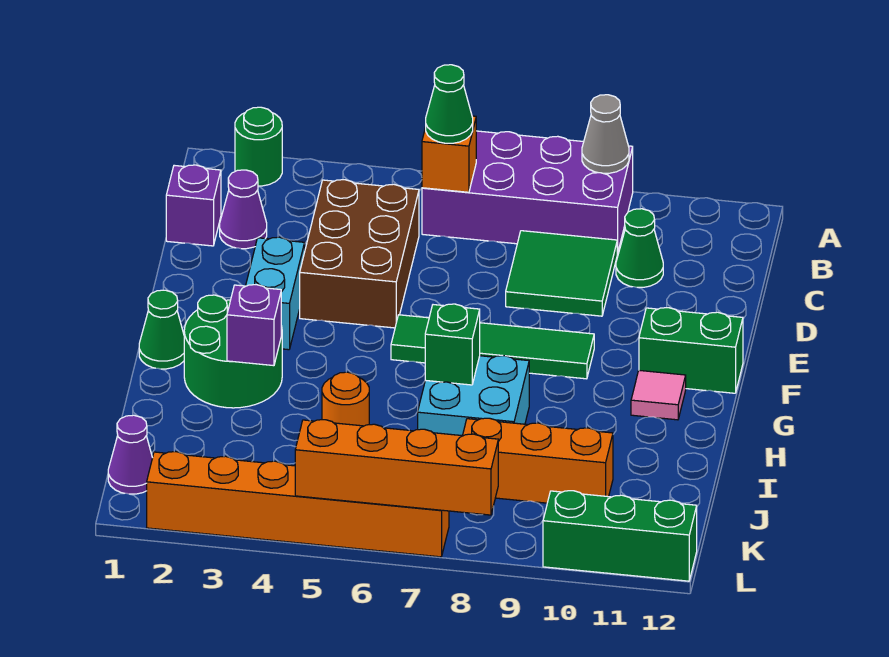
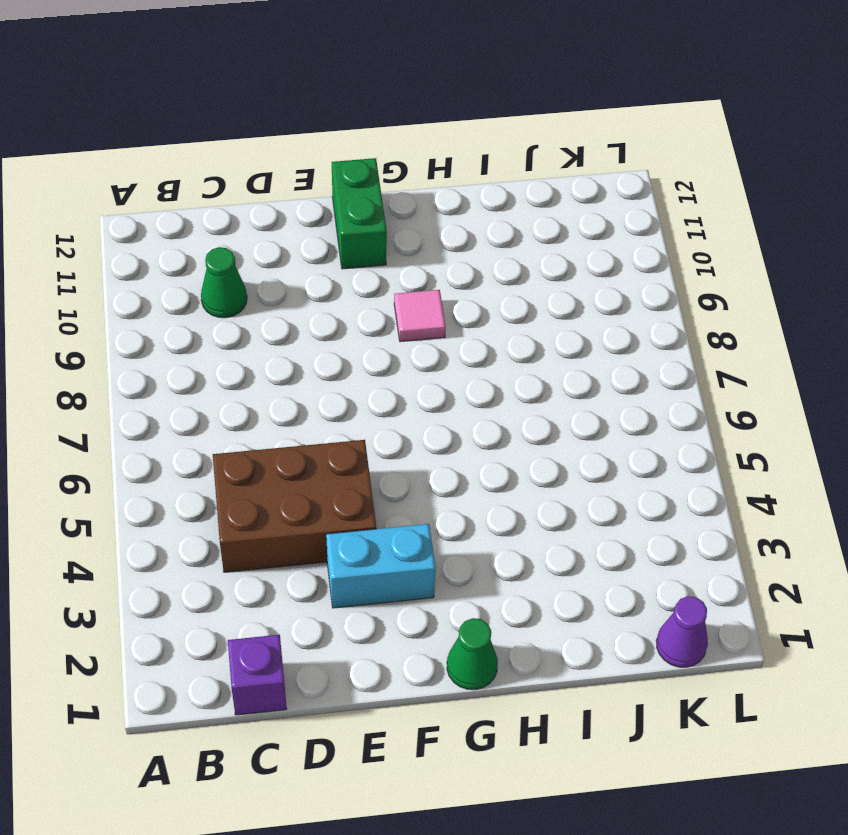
pink tile G9 level 1 -> pink tile G11 level 1
none -> green round brick A2 level 1
none -> purple brick A6:B9 level 1
none -> purple cone C2 level 1

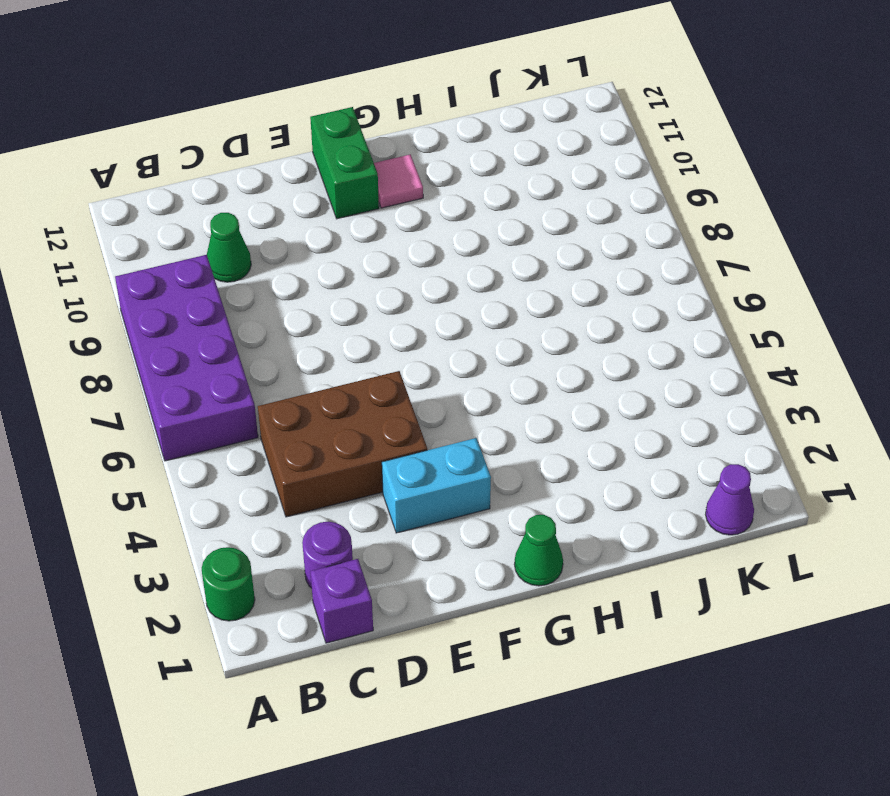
purple round brick C2 level 1 -> purple cone C2 level 1
none -> green tile C8:D9 level 1
none -> green tile F6:F9 level 1
none -> green round brick G2:H3 level 1

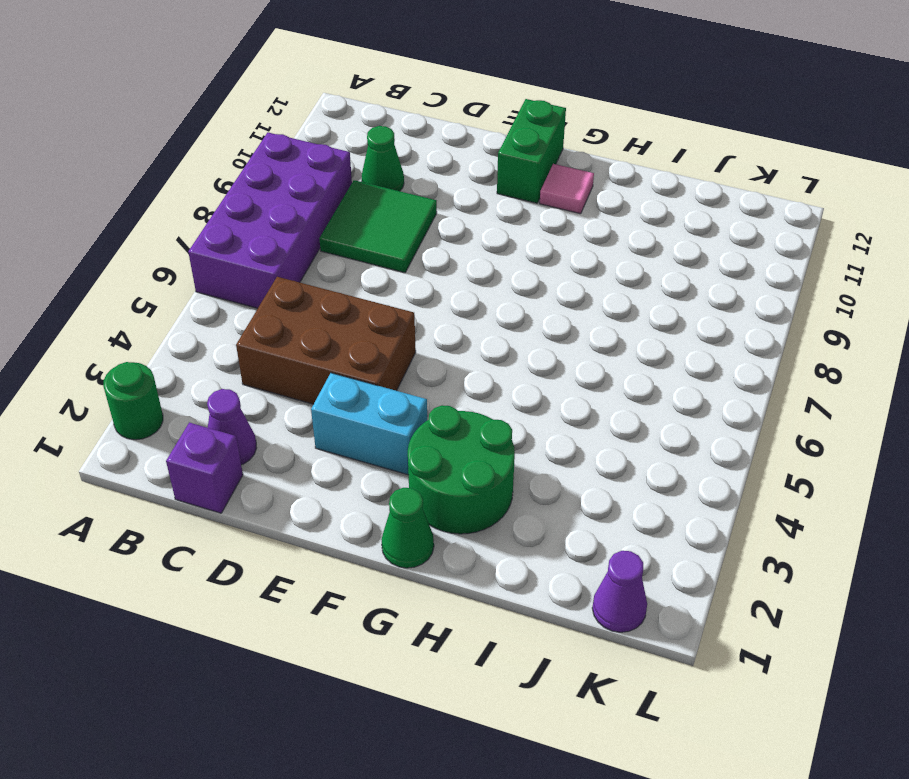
none -> green tile F6:F9 level 1
none -> cyan brick H7:I8 level 1
none -> orange round brick I5 level 1

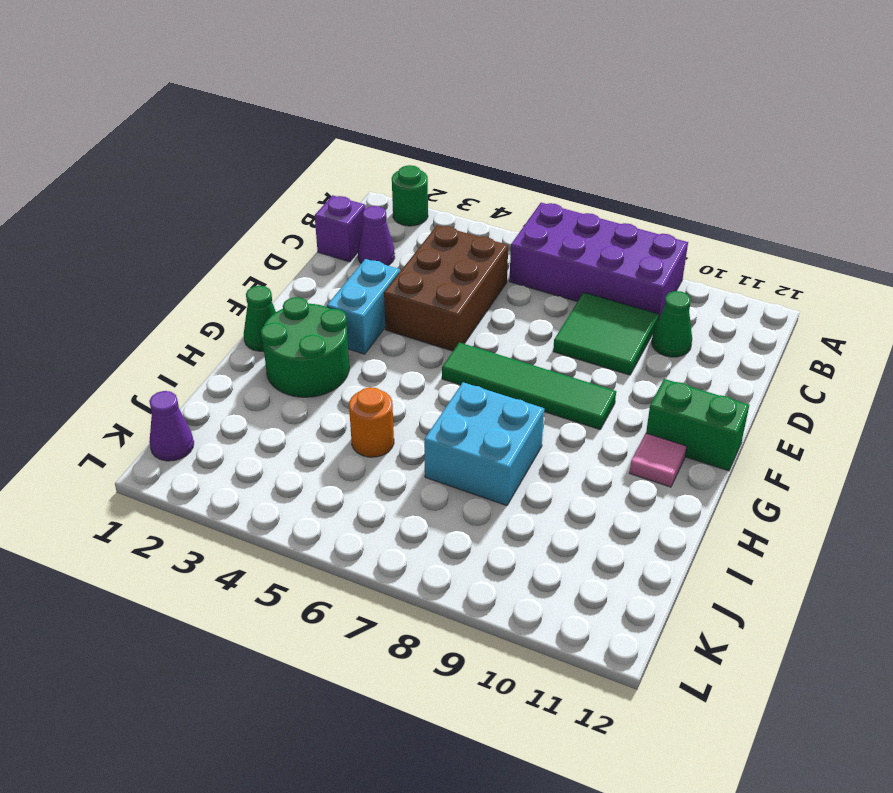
none -> orange brick J8:J10 level 1
none -> orange brick L2:L7 level 1
none -> green brick L10:L12 level 1

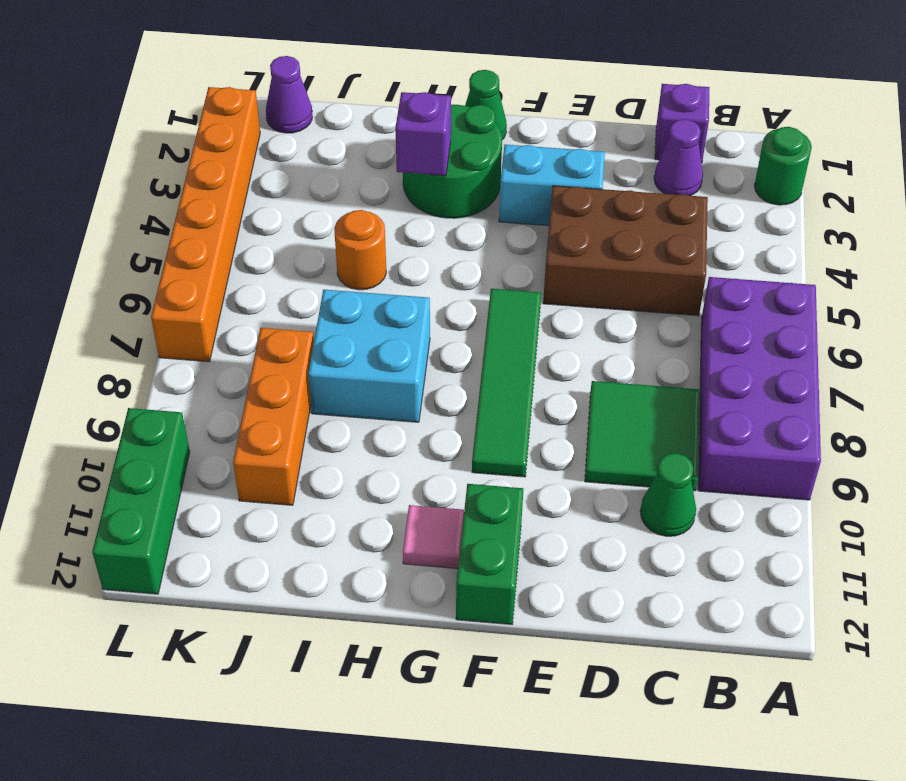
none -> grey cone A9 level 2
none -> orange brick B6 level 2
none -> green brick H7 level 2

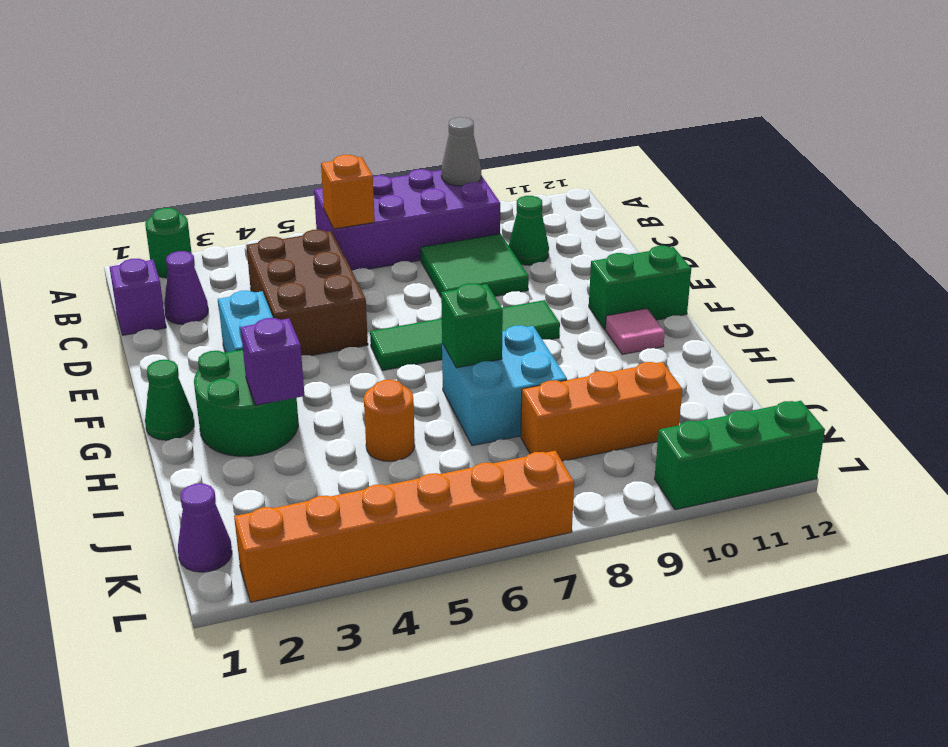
none -> orange brick L5:L8 level 2
none -> green cone B6 level 3

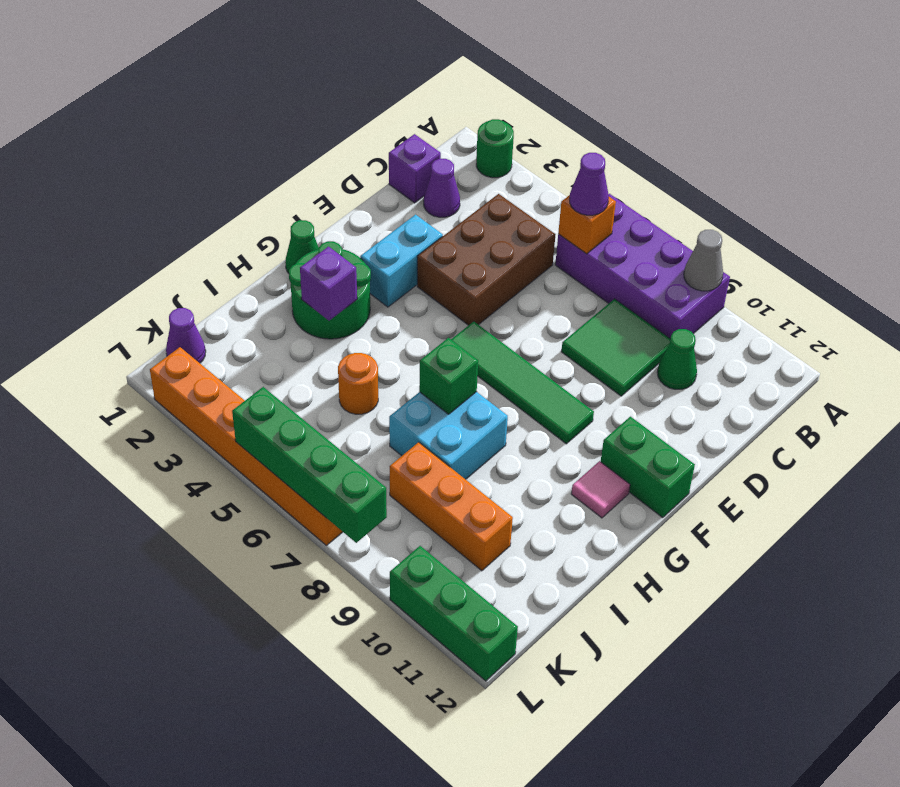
purple cone B6 level 3 -> green cone B6 level 3
green brick L5:L8 level 2 -> orange brick L5:L8 level 2

